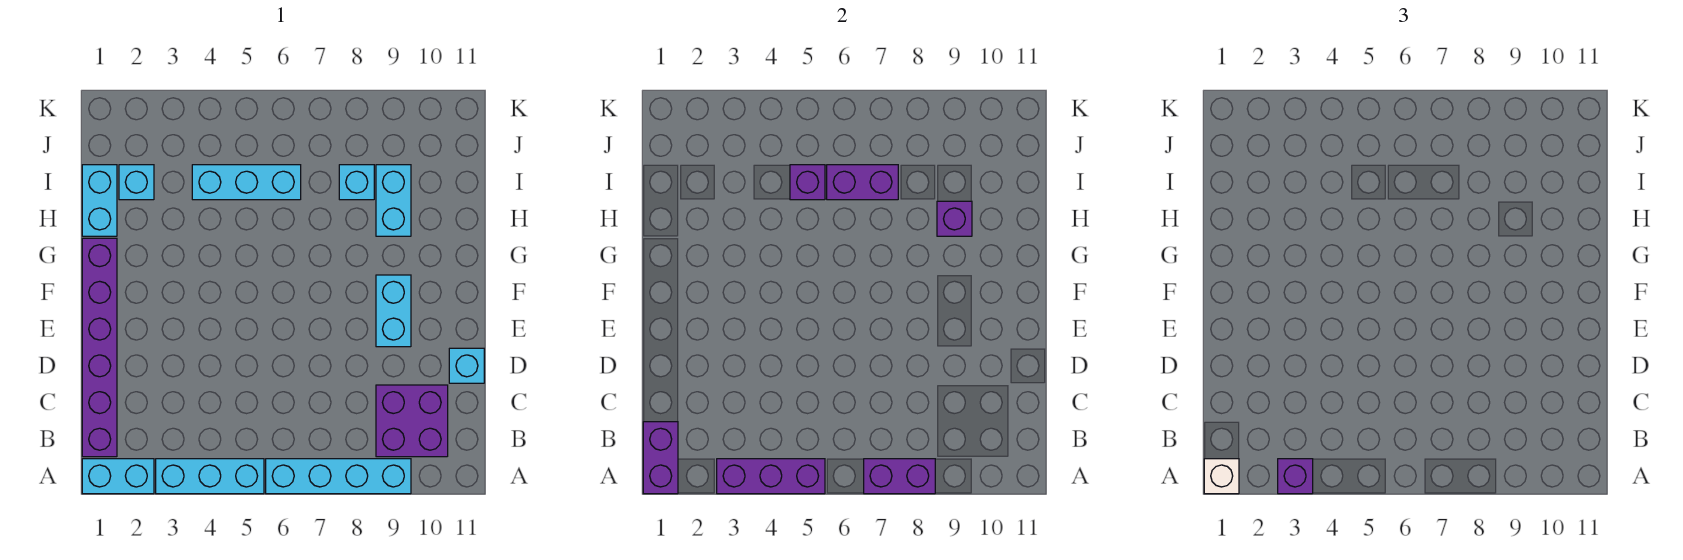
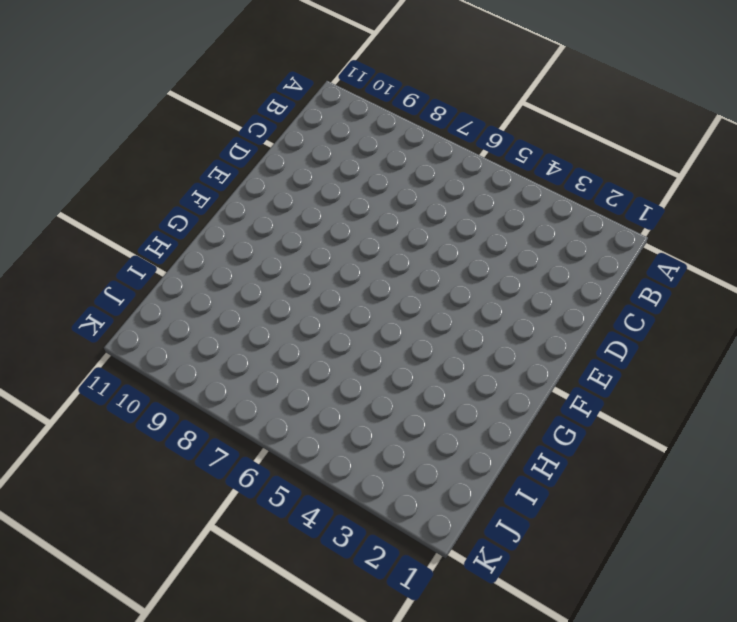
none -> cyan brick A1:A2 level 1
none -> cyan brick A3:A5 level 1
none -> cyan brick A6:A9 level 1

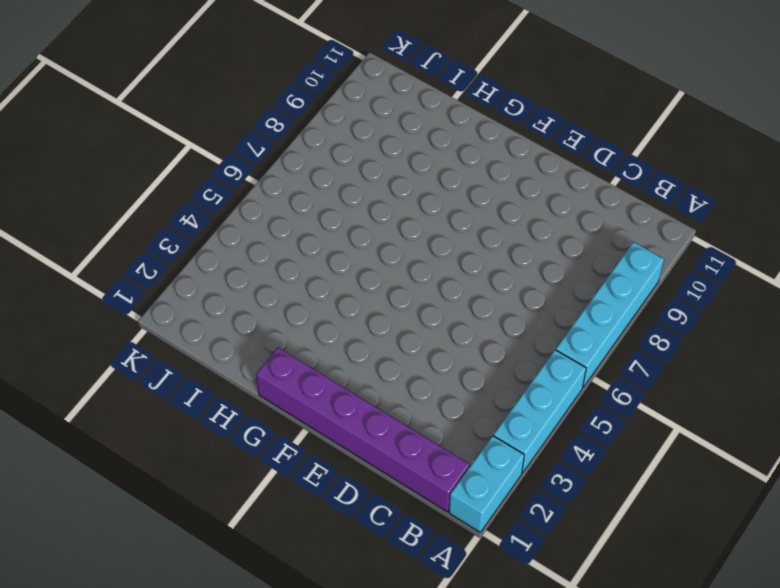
none -> purple brick B9:C10 level 1
none -> cyan brick D11 level 1
none -> cyan brick E9:F9 level 1

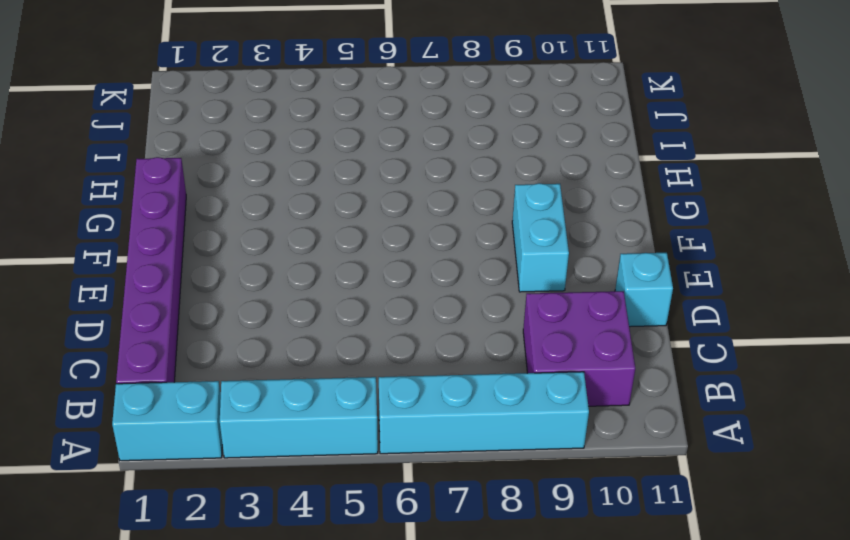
none -> cyan brick H1:I1 level 1
none -> cyan brick H9:I9 level 1
none -> cyan brick I2 level 1

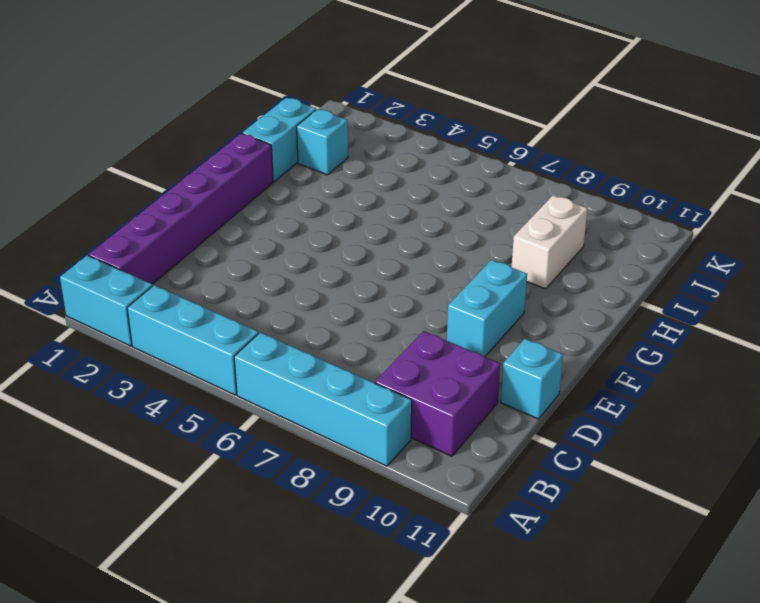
white brick H9:I9 level 1 -> cyan brick H9:I9 level 1
none -> cyan brick I4:I6 level 1
none -> cyan brick I8 level 1
none -> purple brick A1:B1 level 2

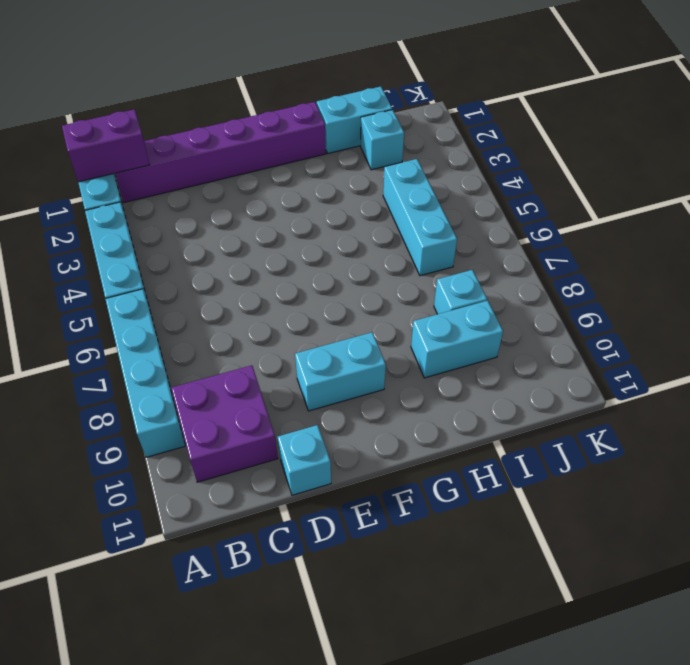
none -> purple brick A3:A5 level 2
none -> purple brick A7:A8 level 2
none -> purple brick H9 level 2

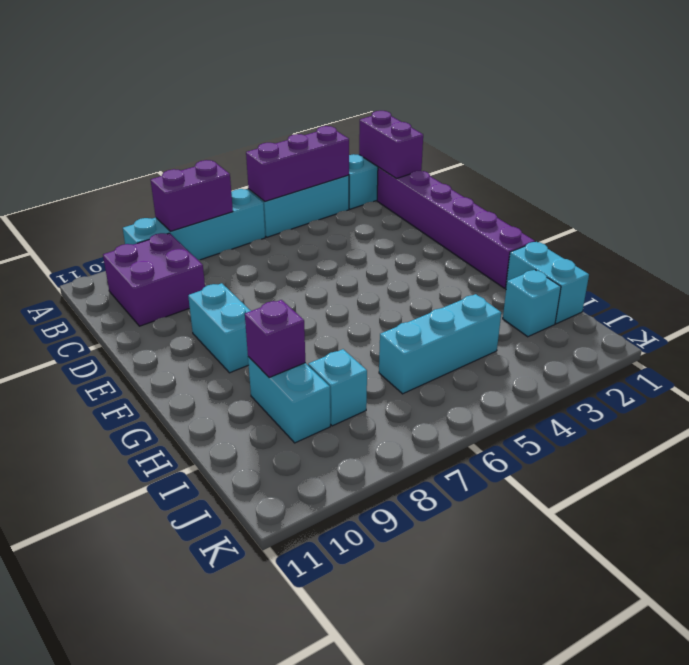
none -> cyan brick D11 level 1
none -> purple brick I5 level 2
none -> purple brick I6:I7 level 2

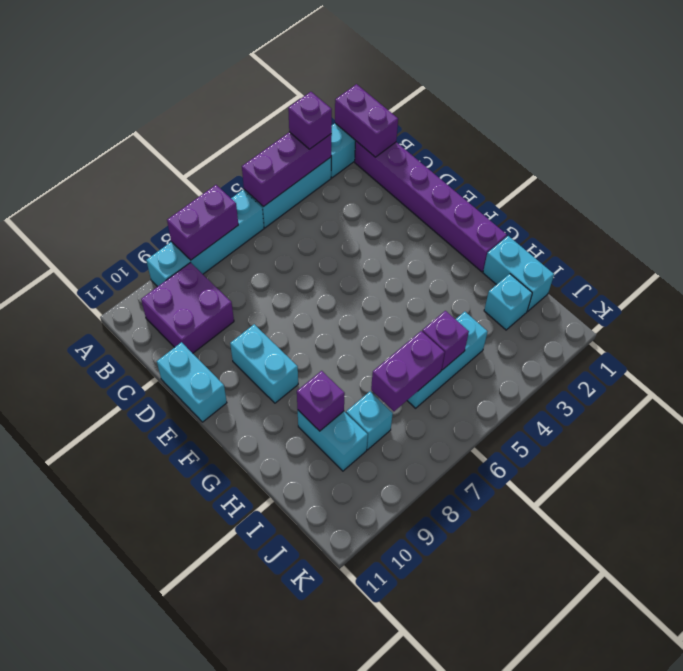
cyan brick D11:E11 level 1 -> cyan brick D11 level 1
none -> white brick A1 level 3

